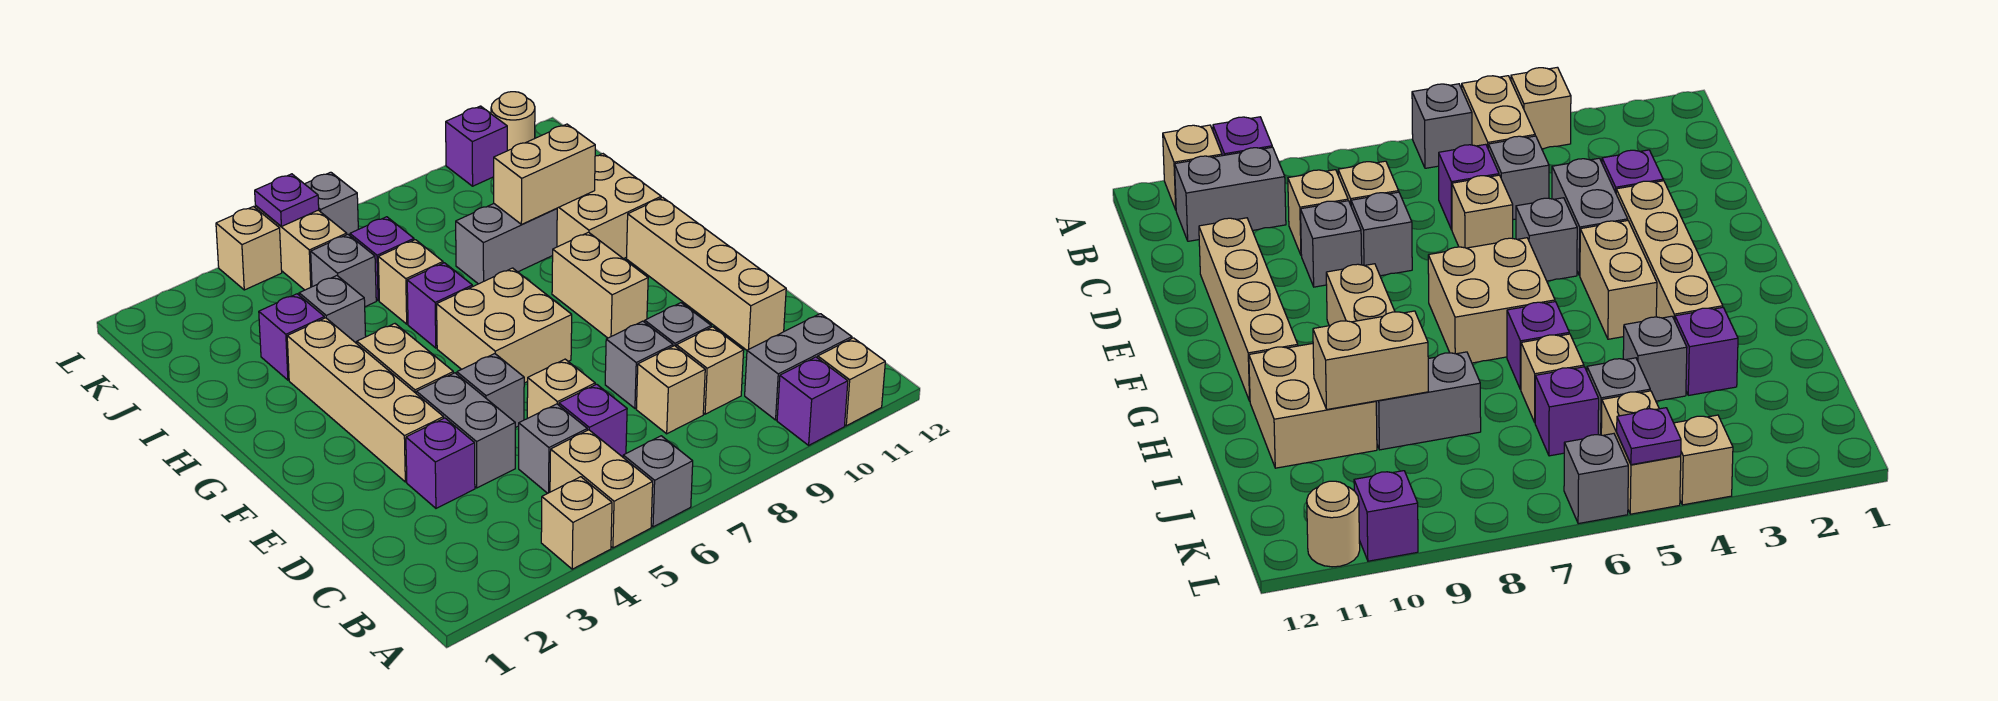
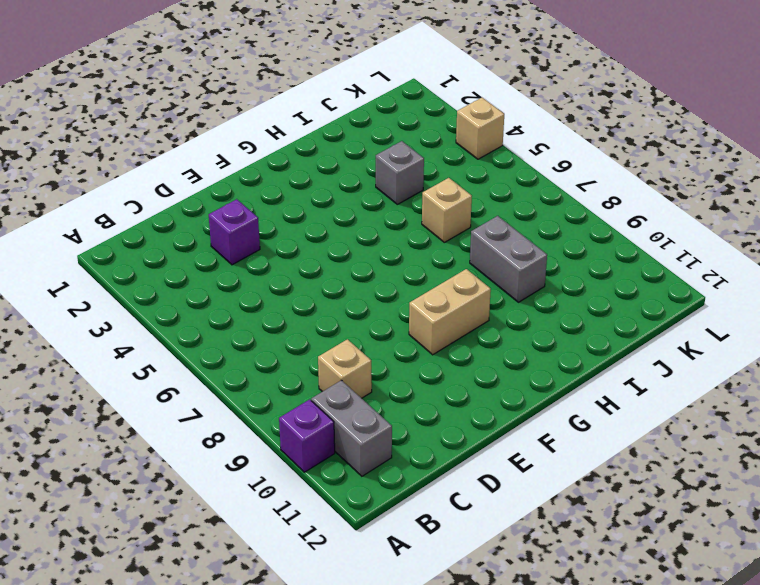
none -> tan brick A4 level 1
none -> tan brick A5:B5 level 1
none -> grey brick A6 level 1
none -> tan brick A11 level 1

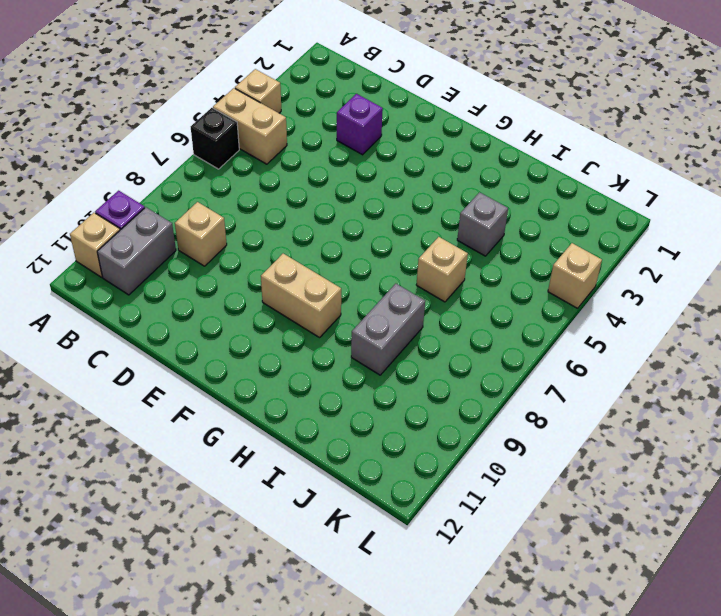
black brick A6 level 1 -> grey brick A6 level 1
none -> grey brick C5 level 1
none -> purple brick C6 level 1
none -> tan brick C8 level 1
none -> grey brick D4:E4 level 1

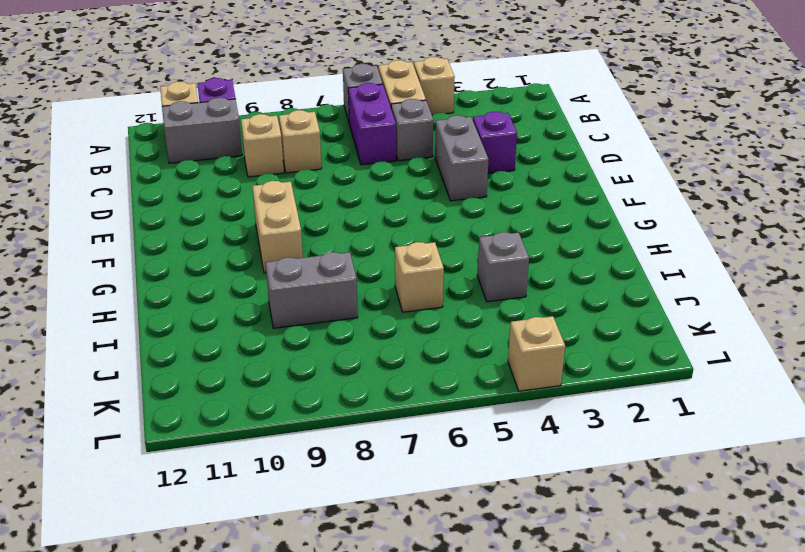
purple brick B6:C6 level 1 -> purple brick C6 level 1
none -> tan brick D6 level 1
none -> grey brick D8 level 1
none -> grey brick D9 level 1
none -> tan brick D11:G11 level 1

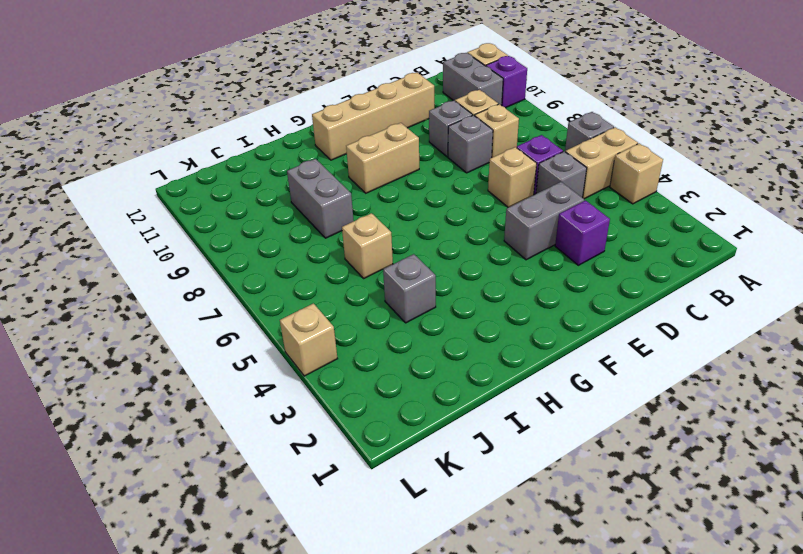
none -> tan brick E3:H3 level 1
none -> grey brick E5 level 1
none -> tan brick F4:G4 level 1
none -> tan brick F6:G7 level 1

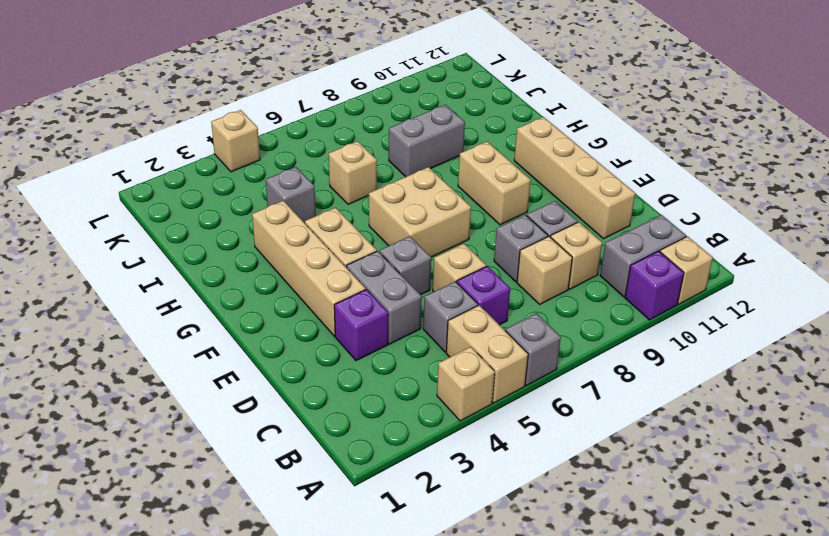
none -> purple brick H6 level 1
none -> tan brick H10:I11 level 1
none -> purple brick I3 level 1
none -> grey brick J5 level 1

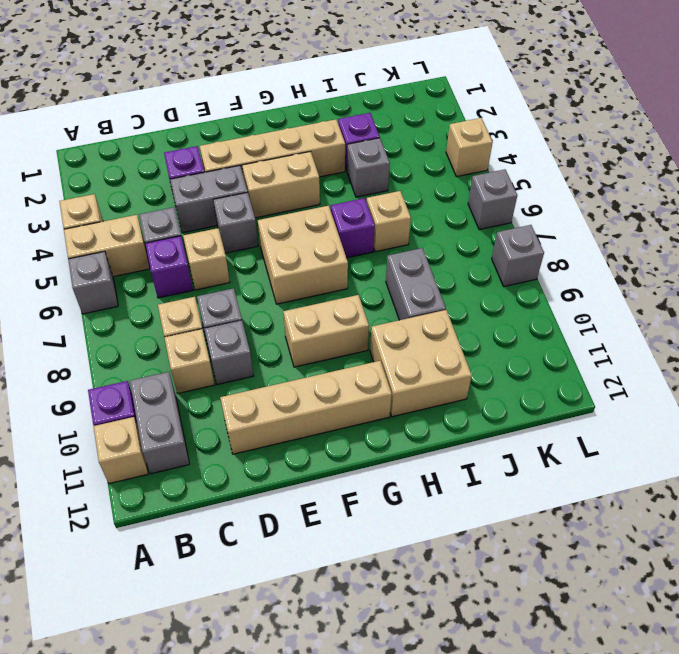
grey brick L8 level 1 -> grey brick J5 level 1
none -> purple brick J6 level 1
none -> tan brick K5:L5 level 1
none -> purple brick L10 level 1
none -> tan round brick L11 level 1

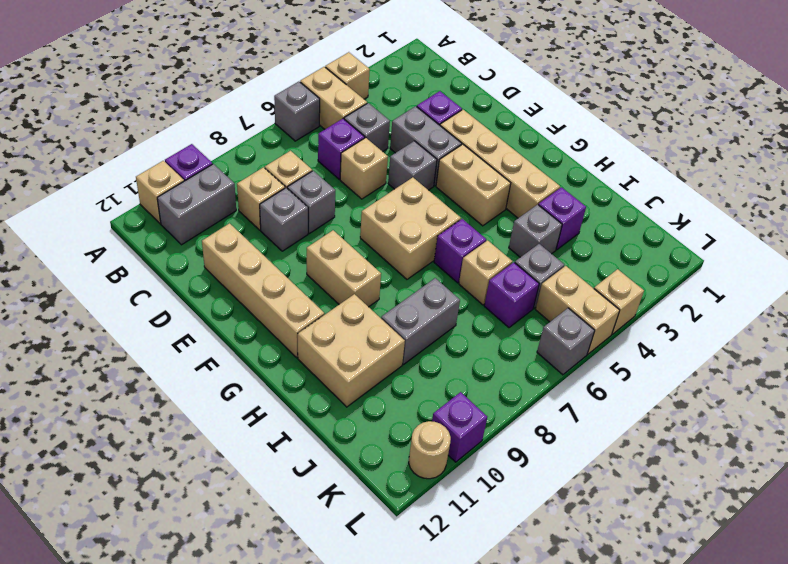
none -> tan brick I9:I10 level 2
none -> purple plate L5 level 2

